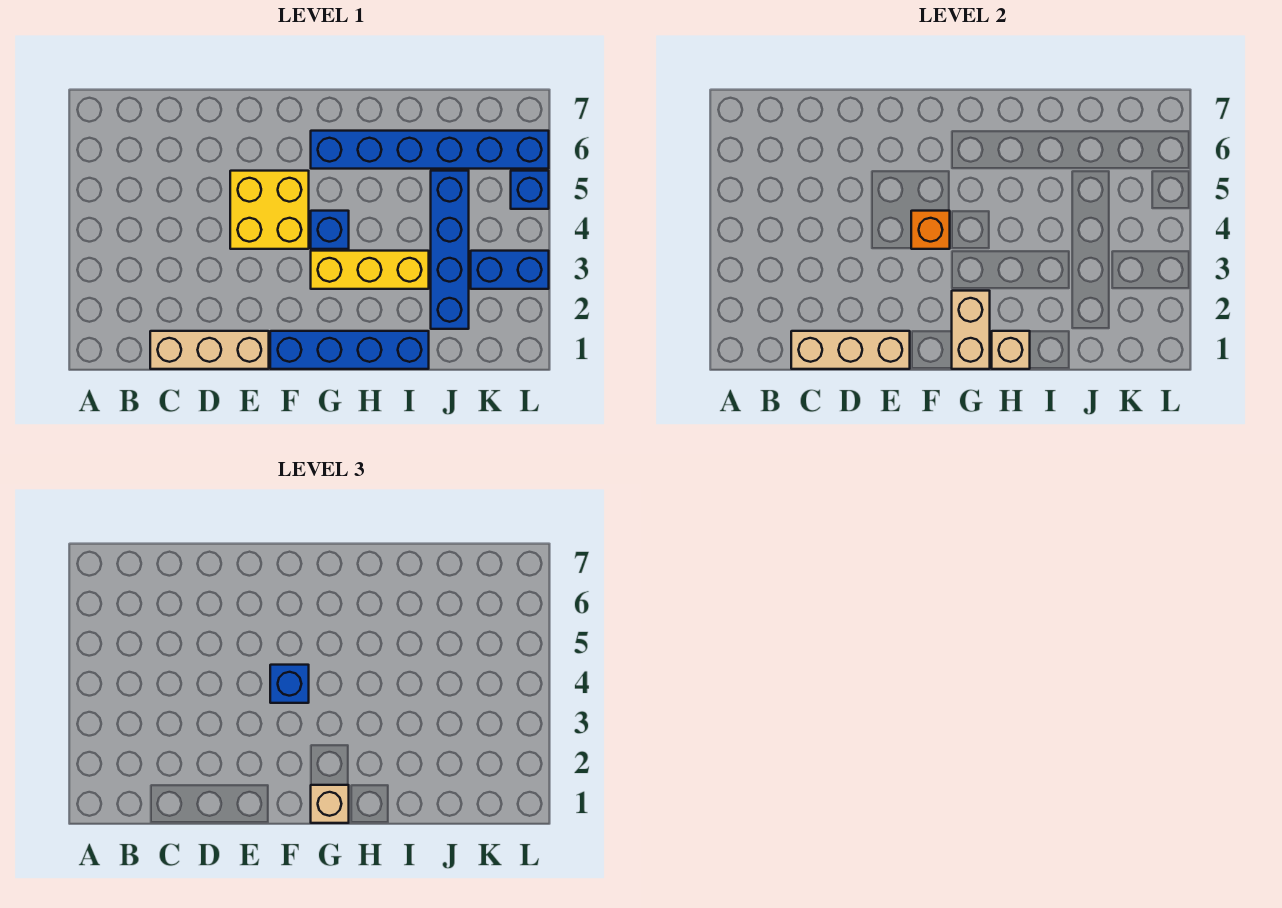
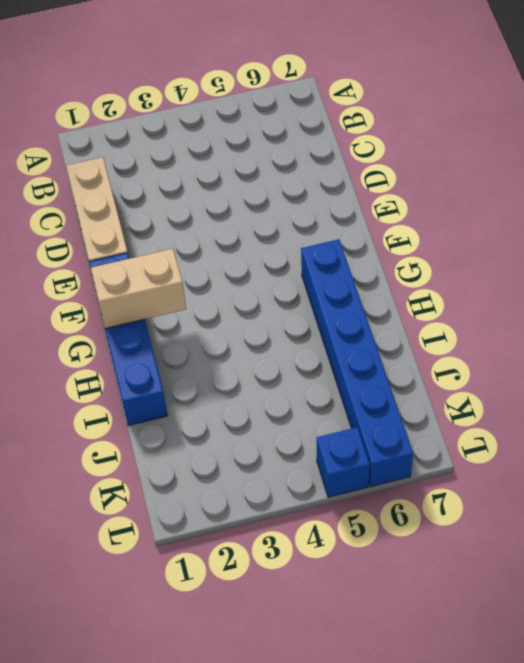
none -> yellow brick E4:F5 level 1
none -> yellow brick G3:I3 level 1
none -> blue brick G4 level 1

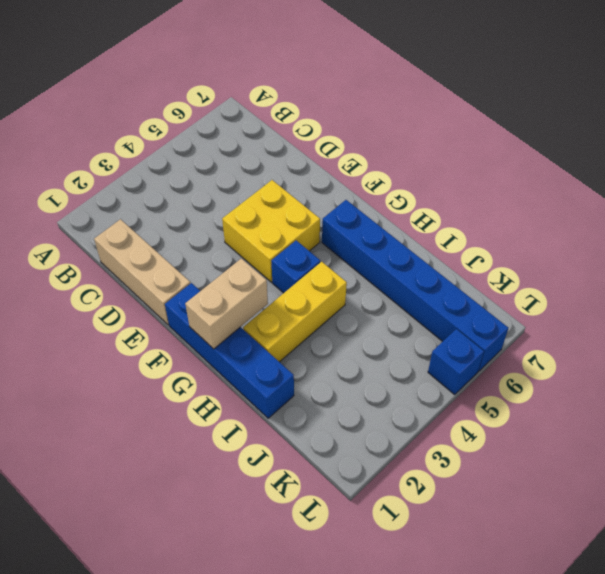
yellow brick H2:H4 level 1 -> yellow brick G3:I3 level 1
none -> blue brick J2:J5 level 1
none -> blue brick K3:L3 level 1
none -> tan brick C1:E1 level 2

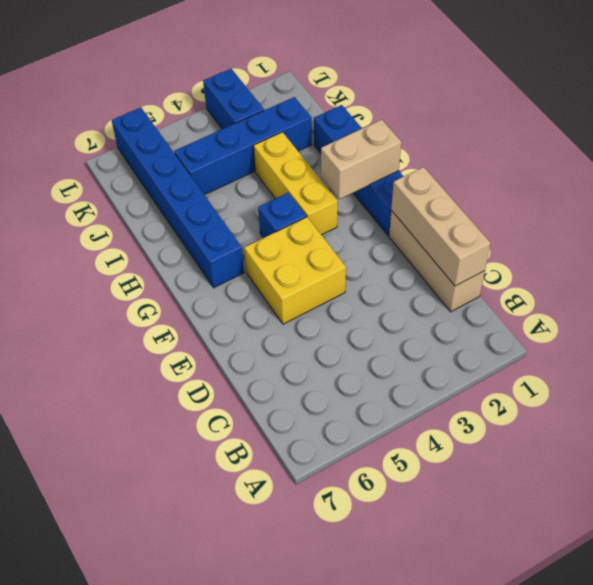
none -> blue brick L5 level 1
none -> orange brick F4 level 2
none -> tan brick H1 level 2

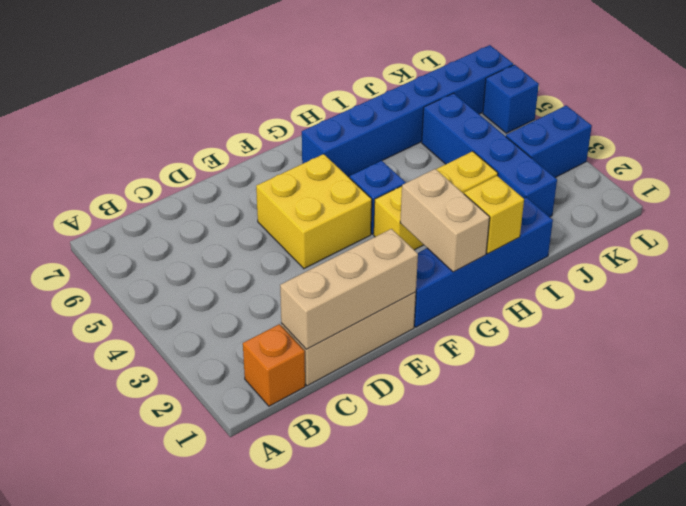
orange brick B1 level 1 -> orange brick F4 level 2
yellow brick H1 level 2 -> tan brick H1 level 2
none -> blue brick F4 level 3
none -> tan brick G1 level 3

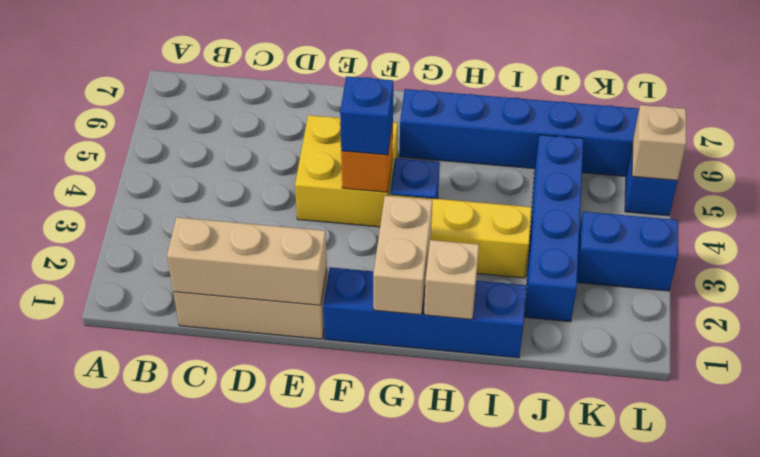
tan brick L5 level 2 -> tan brick G1 level 3

